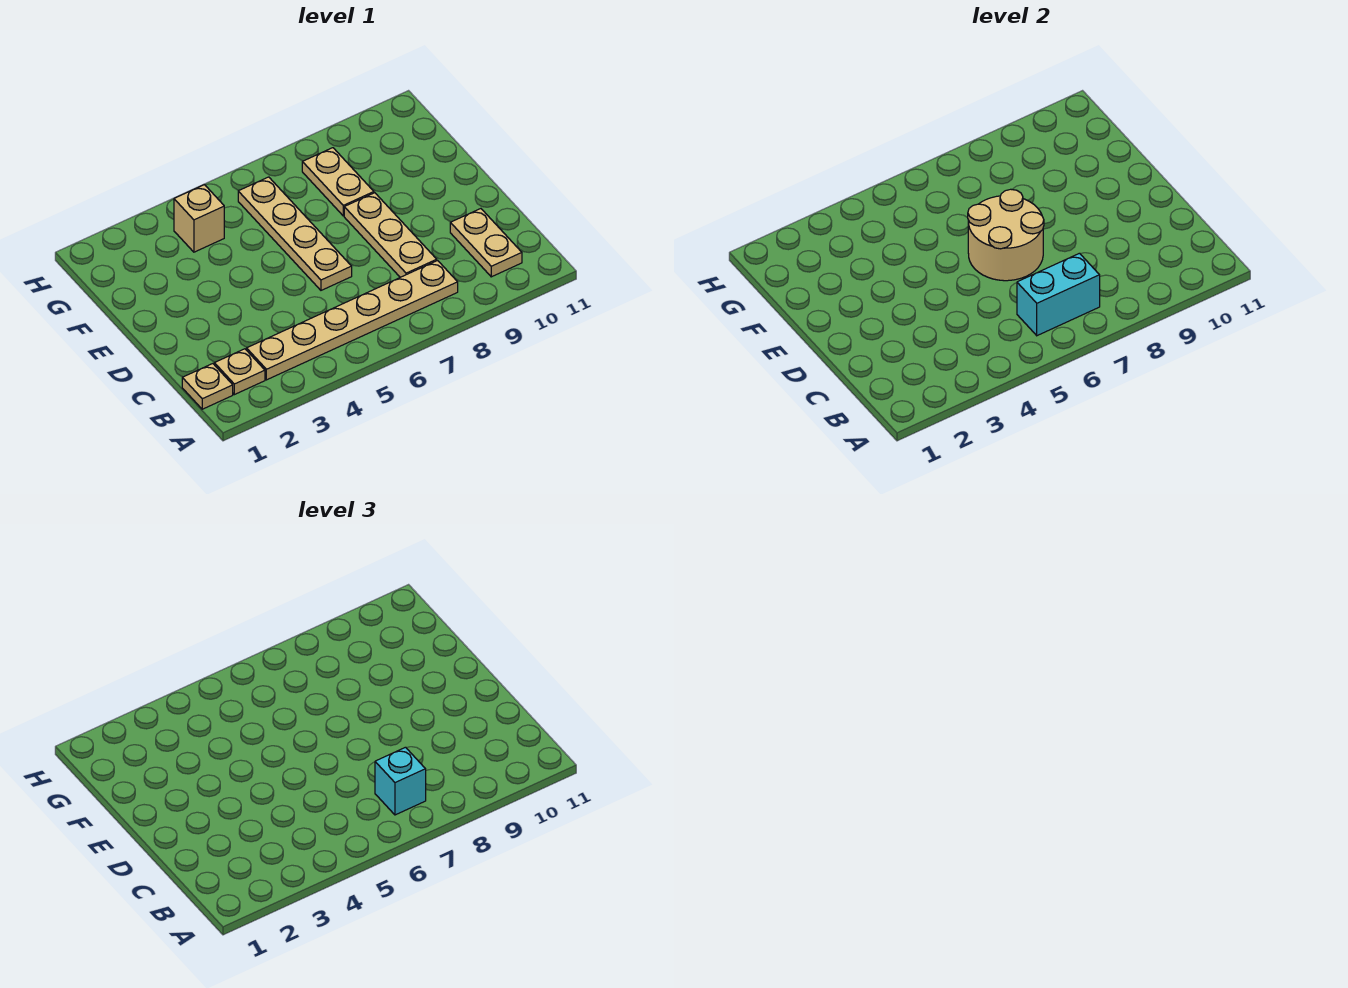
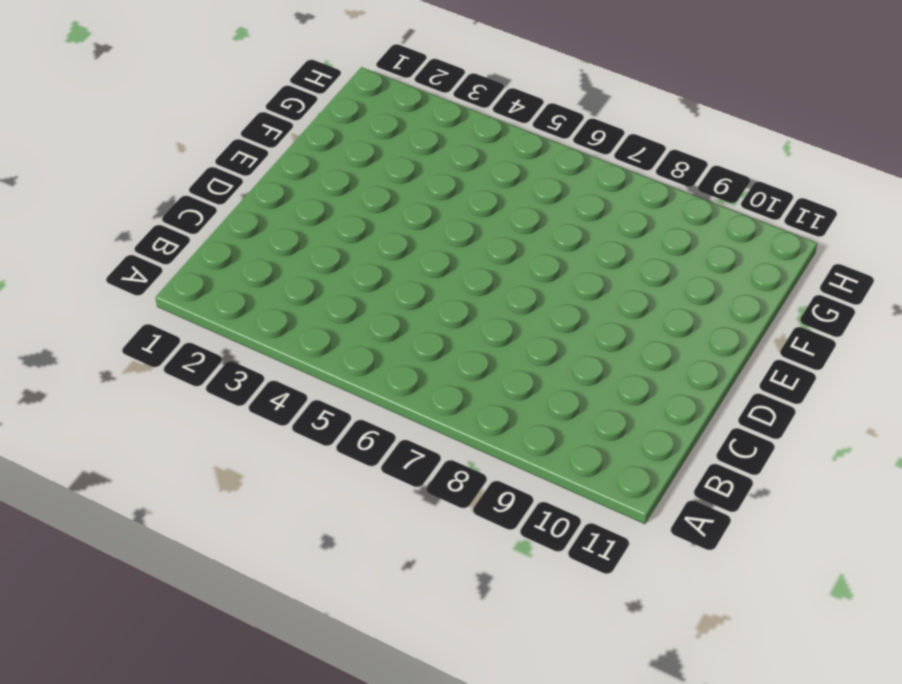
none -> tan plate B1 level 1
none -> tan plate B2 level 1

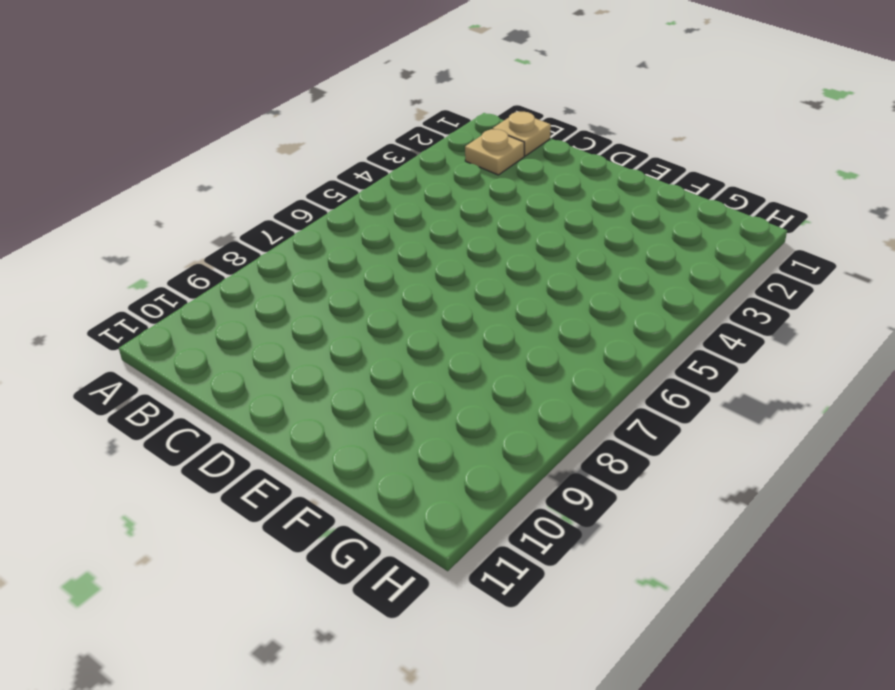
none -> tan plate B3:B8 level 1
none -> tan plate B10:C10 level 1

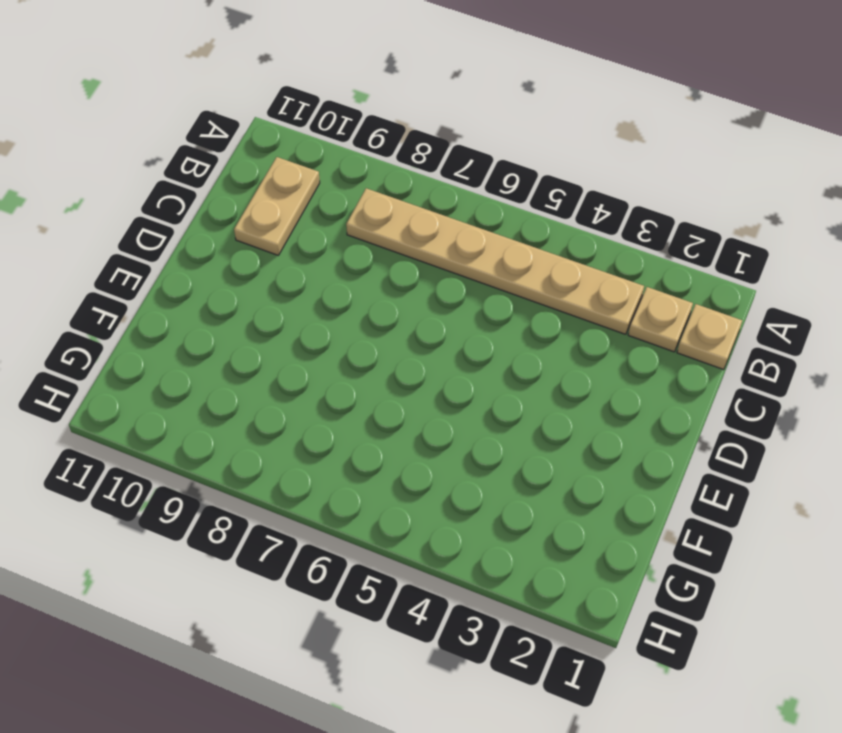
none -> tan plate C8:E8 level 1
none -> tan plate D6:G6 level 1

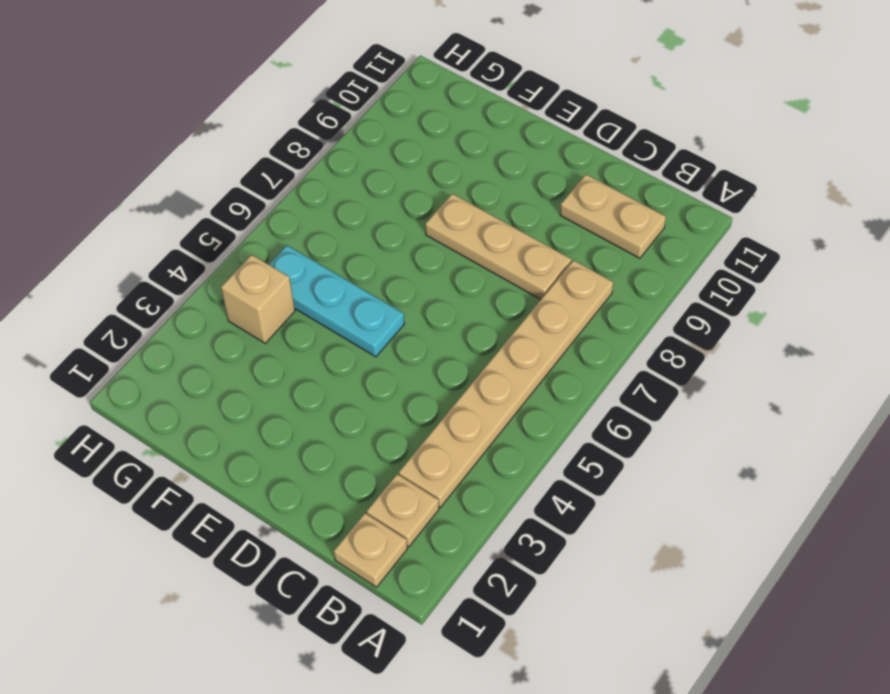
cyan plate E5:G5 level 1 -> none
none -> tan plate D6:G6 level 1
none -> tan plate F8:G8 level 1

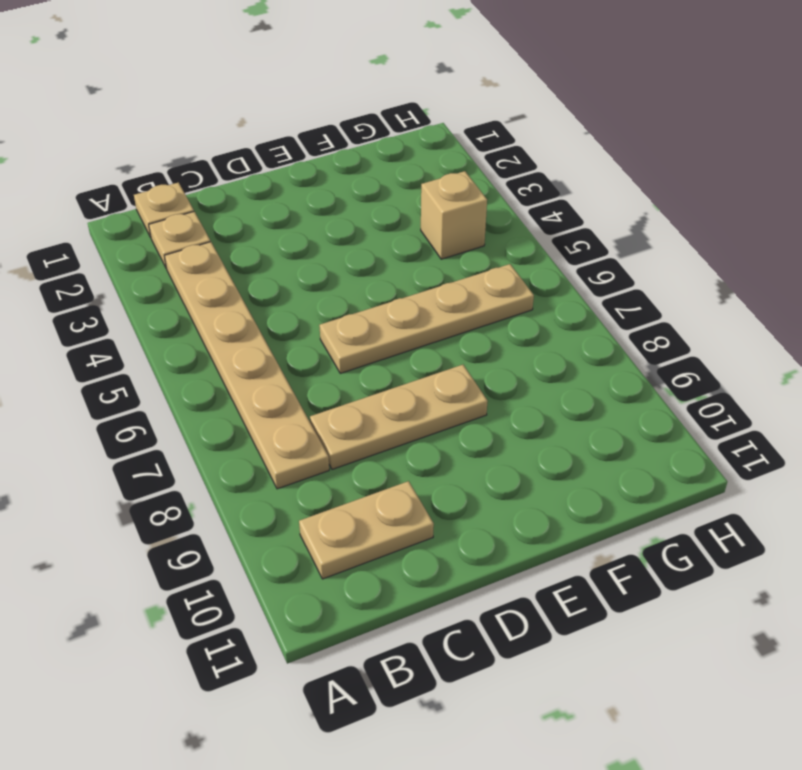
none -> tan plate F8:G8 level 1
none -> cyan brick B6:B7 level 2

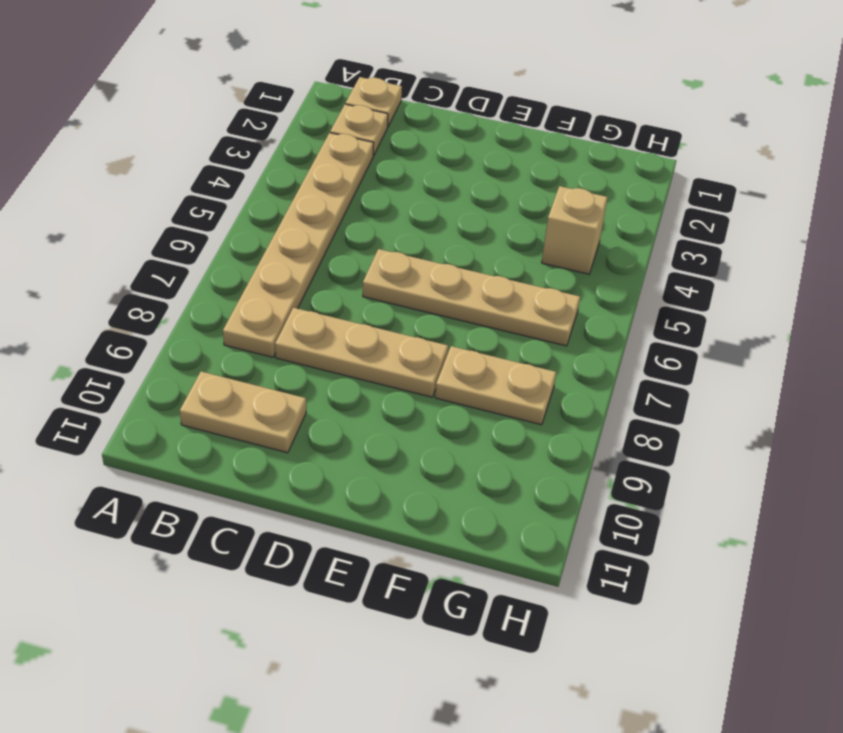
none -> cyan brick B6:B7 level 2
none -> tan round brick D6:E7 level 2

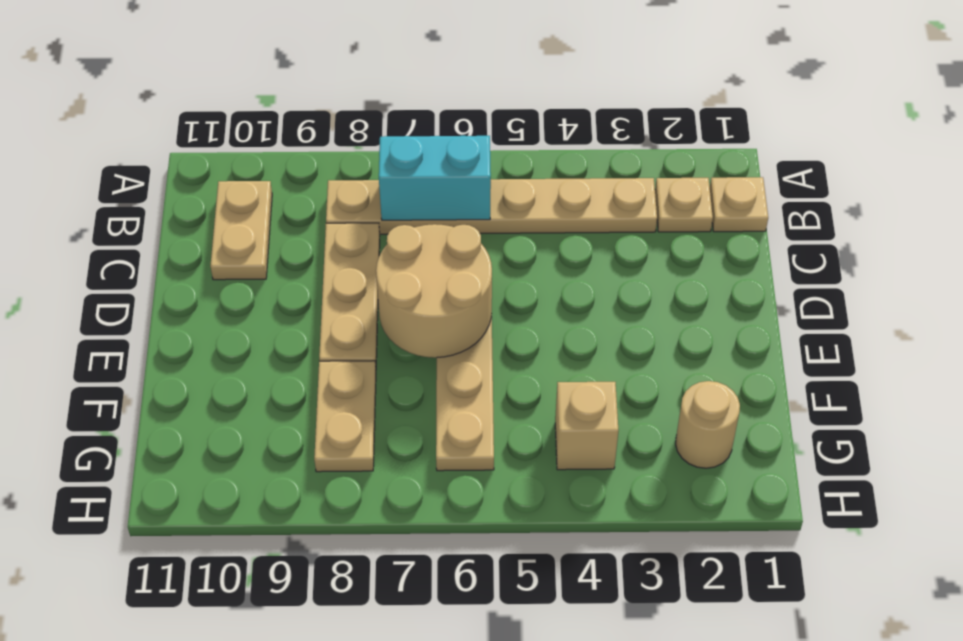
tan round brick G2 level 1 -> none
none -> cyan brick B7 level 3

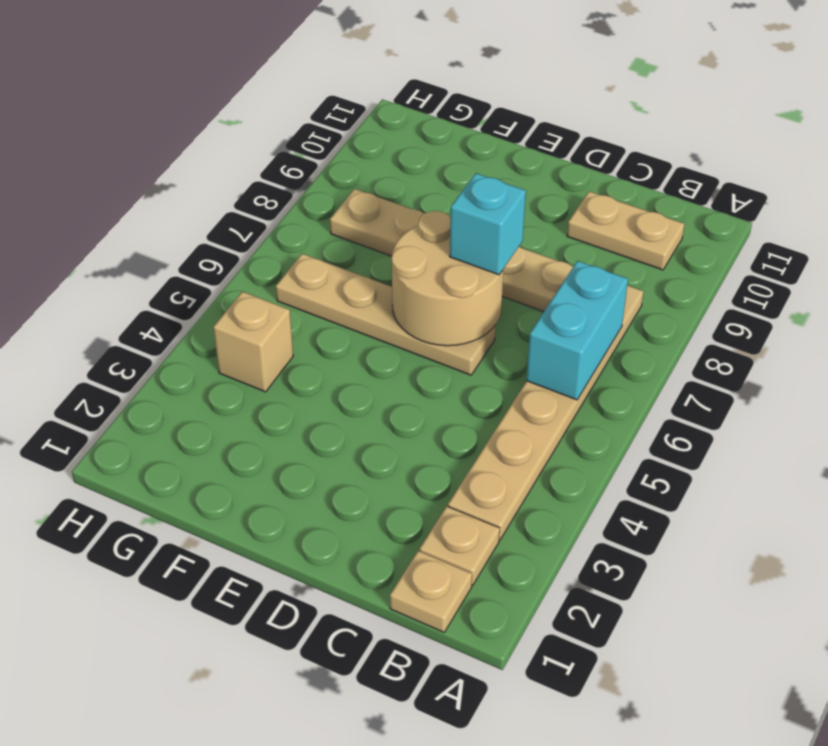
cyan brick D7 level 3 -> cyan brick B7 level 3

